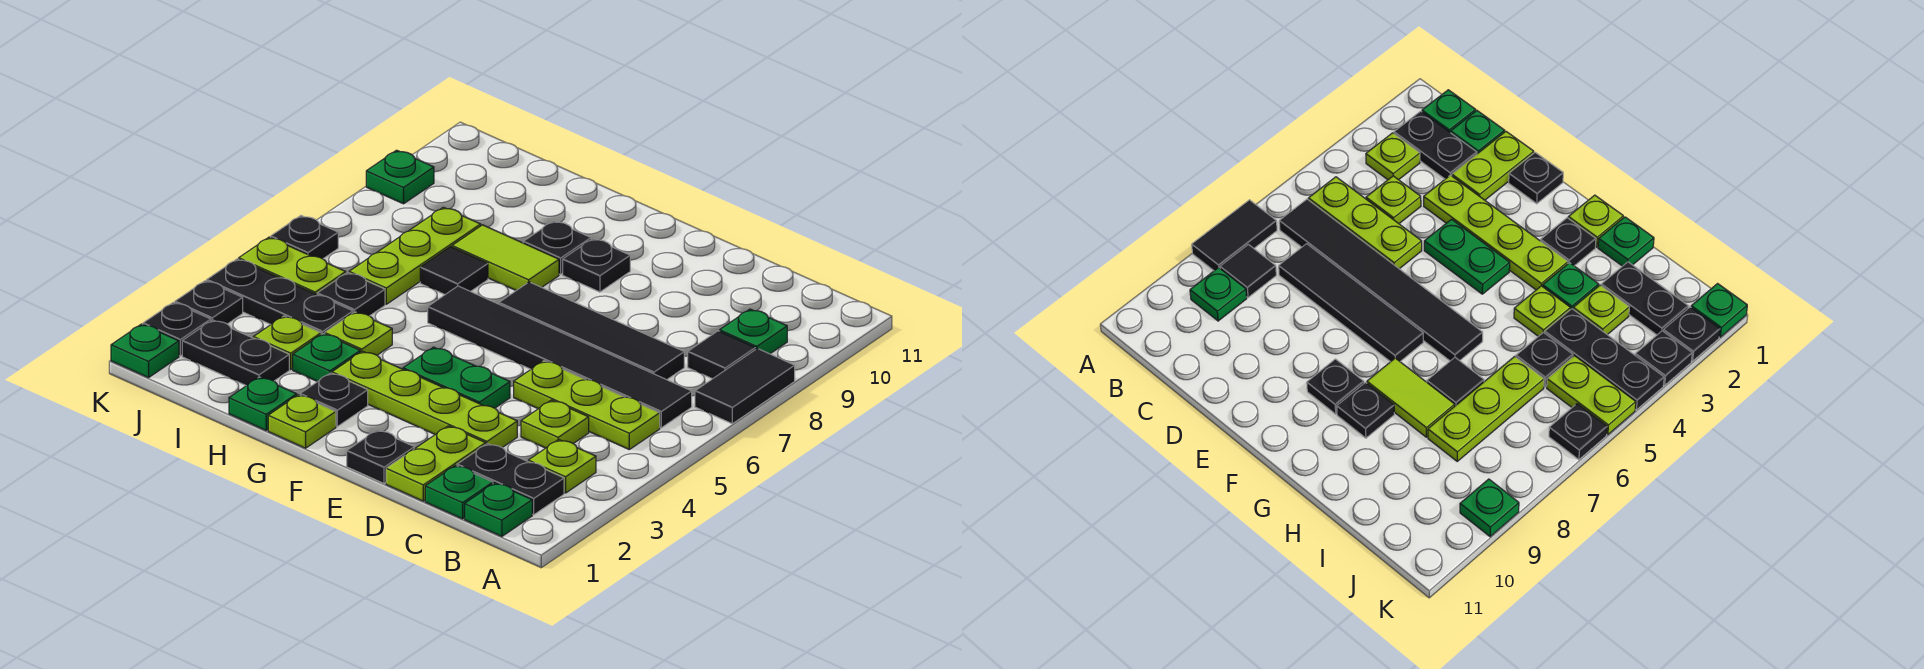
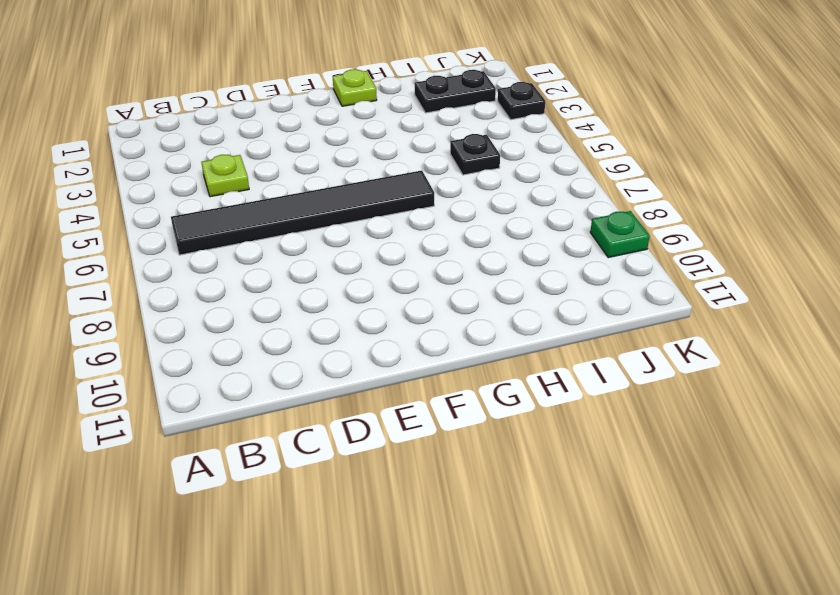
none -> black tile A7:A8 level 1
none -> green plate B1 level 1
none -> black plate B2:C2 level 1
none -> lime plate B3 level 1

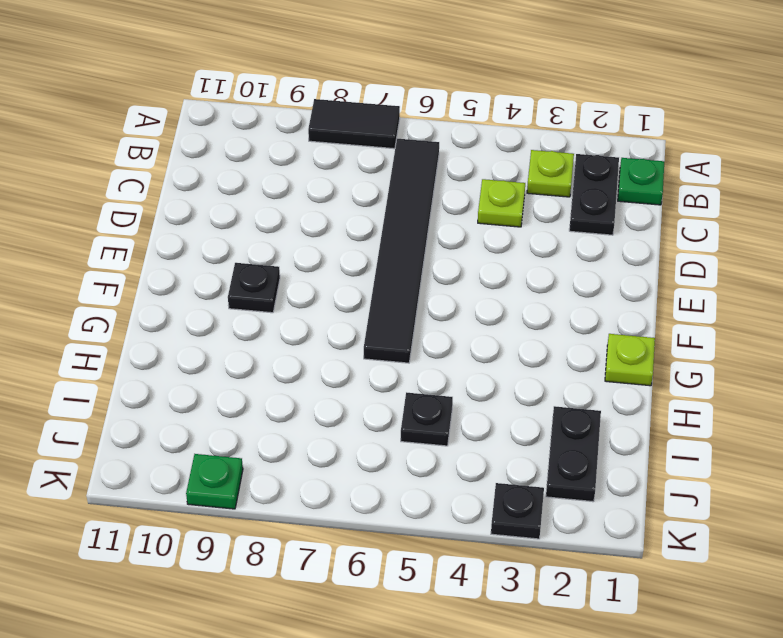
none -> lime plate B5:D5 level 1
none -> black tile B8 level 1
none -> green plate B9 level 1
none -> green plate C1 level 1

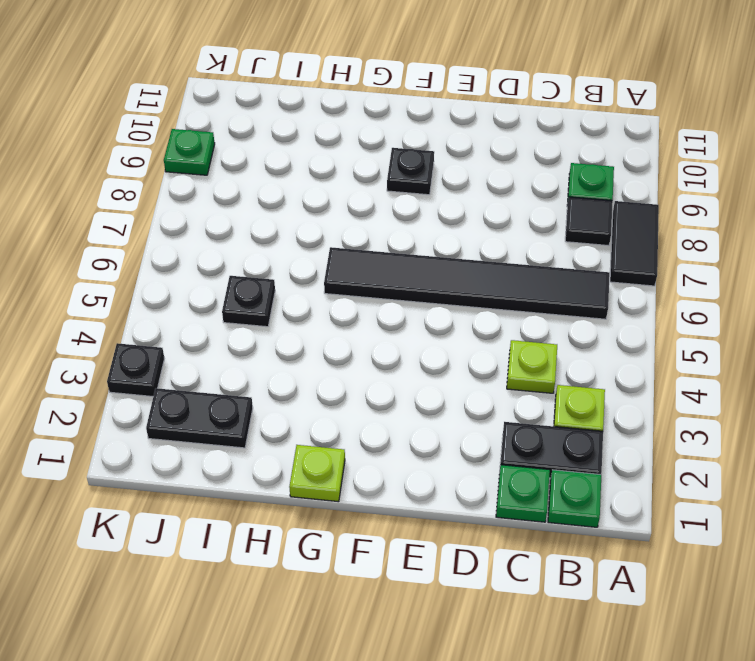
none -> lime plate B5:D5 level 1
none -> black tile C7:F7 level 1
none -> lime plate D1:D2 level 1
none -> lime plate D3:G3 level 1

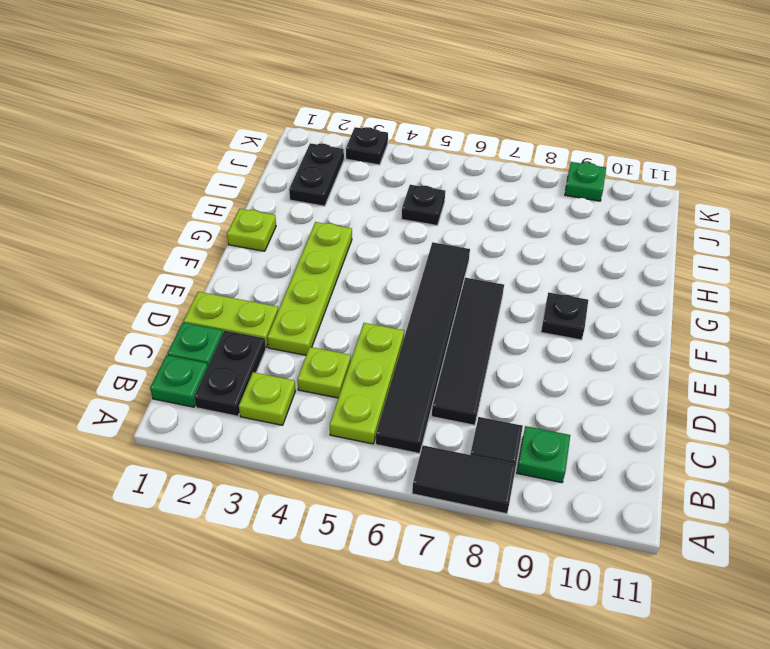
none -> black plate E1 level 1
none -> green plate E4:F4 level 1
none -> black plate G2 level 1
none -> lime tile G8:H8 level 1

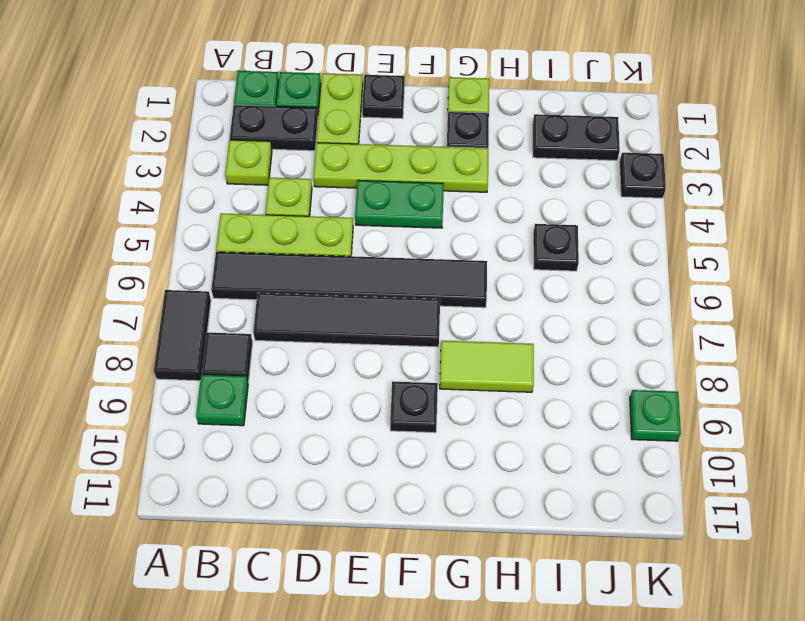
none -> black plate G9 level 1
none -> green plate H1 level 1
none -> green plate H3 level 1
none -> lime plate H4 level 1

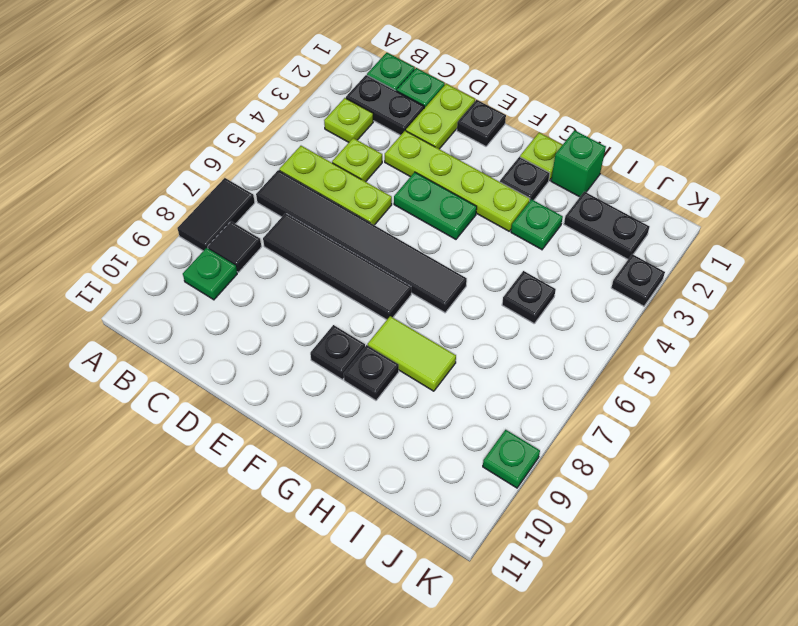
green brick H1 level 1 -> green plate H1 level 1
none -> lime plate H4 level 1
none -> black tile H7 level 1
none -> lime plate I3 level 1
none -> black plate I4:K4 level 1

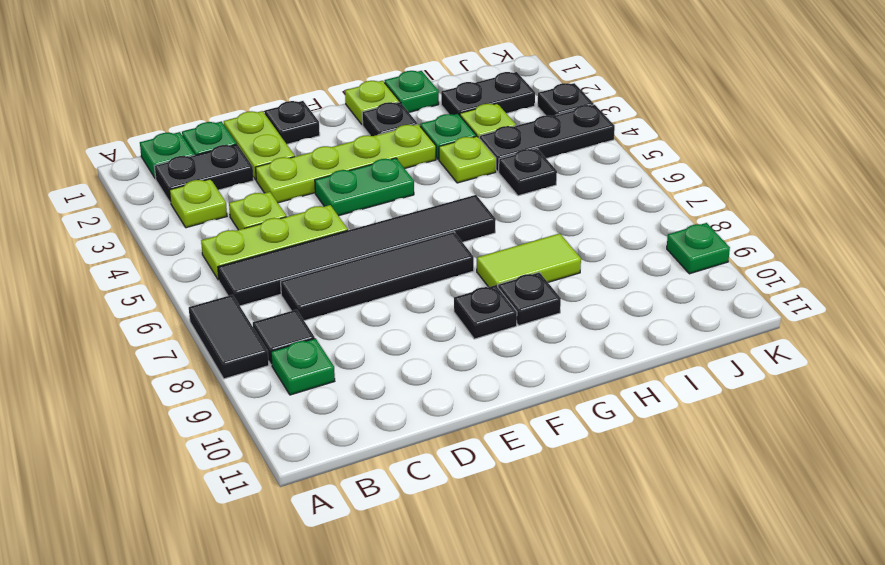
none -> black tile H7 level 1
none -> lime plate I6:I8 level 1
none -> lime plate J5:K5 level 1
none -> green plate K1 level 1

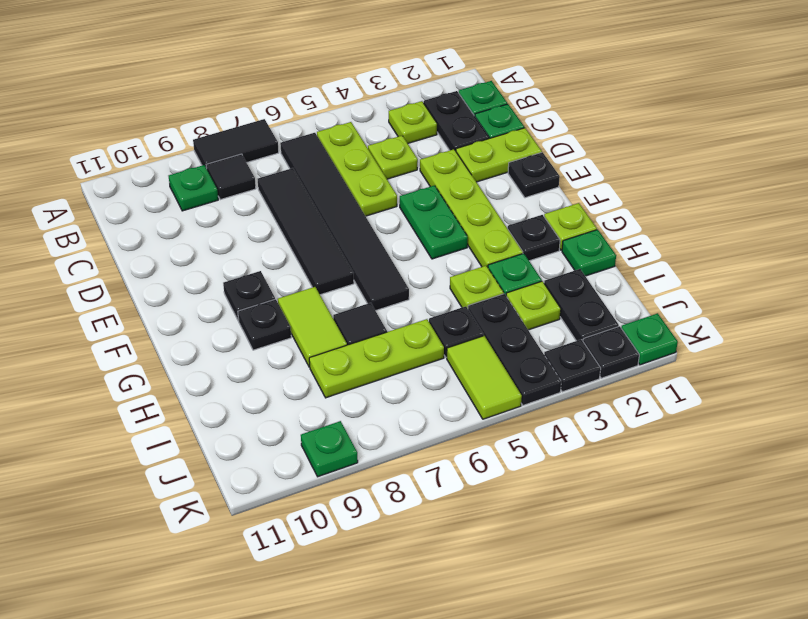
lime tile J5:K5 level 1 -> lime plate J5:K5 level 1
none -> black plate K6 level 1

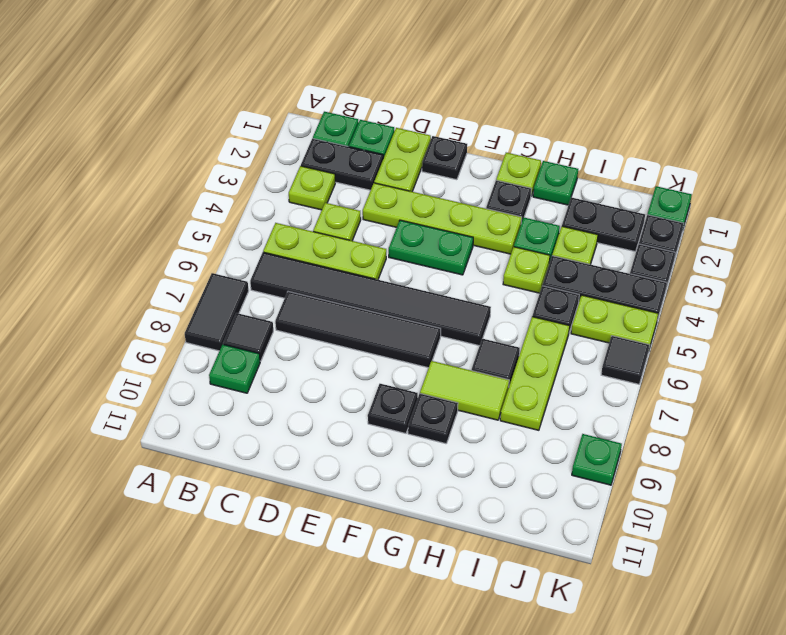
black tile K6 level 1 -> black plate K6 level 1

